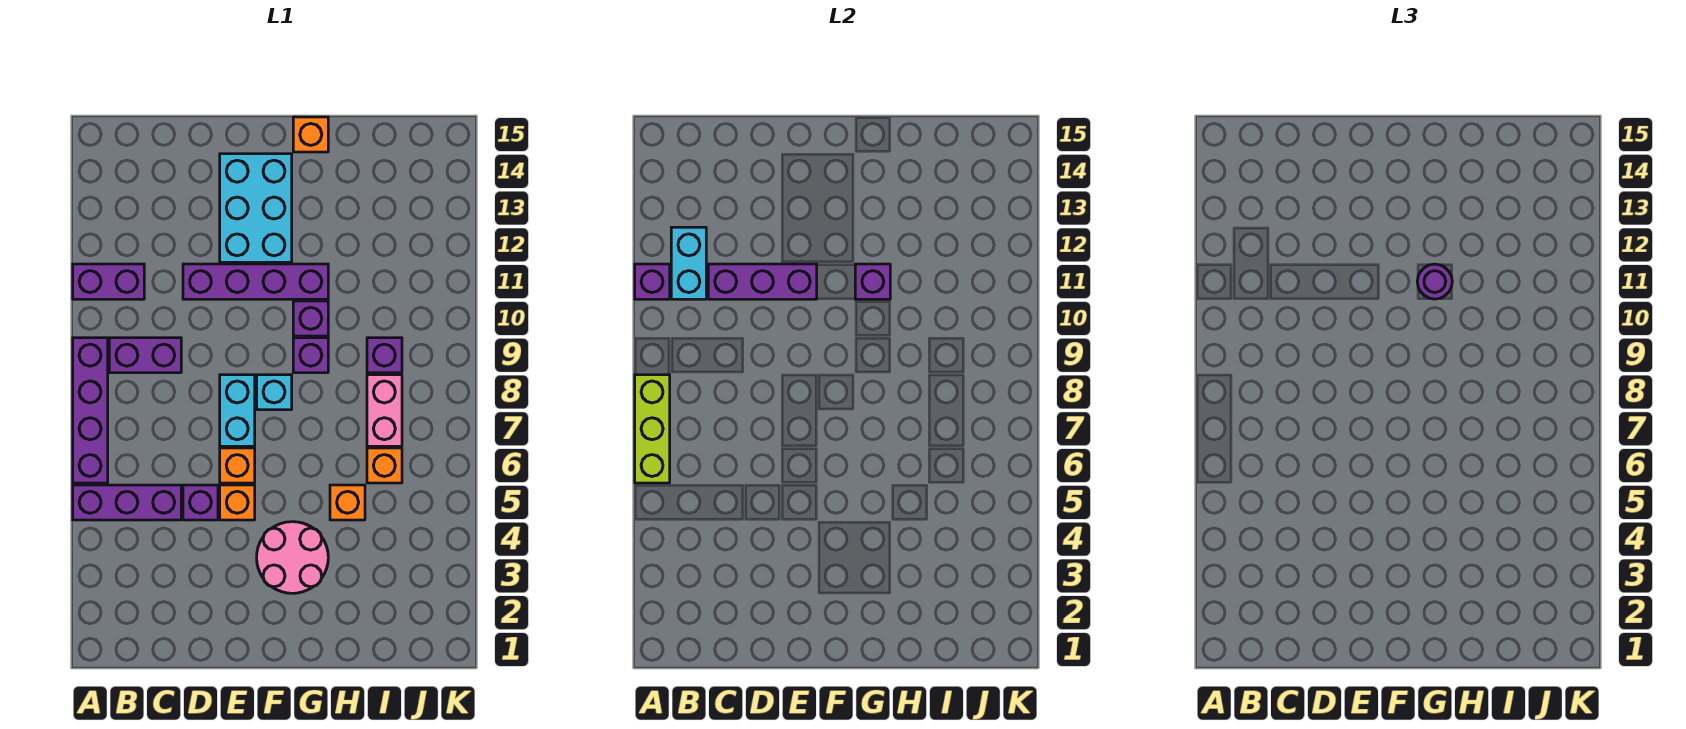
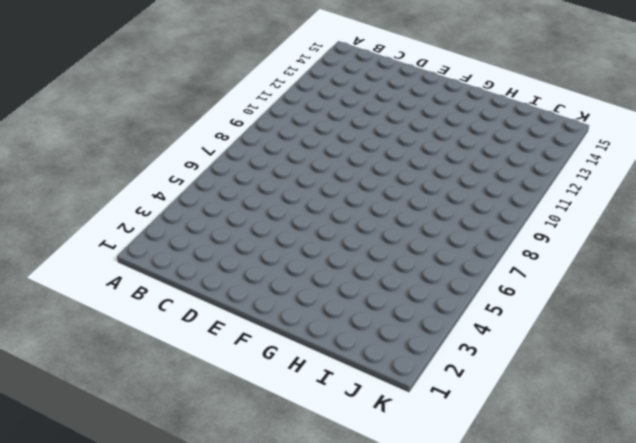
none -> purple brick A5:C5 level 1
none -> purple brick A6:A9 level 1
none -> purple brick A11:B11 level 1

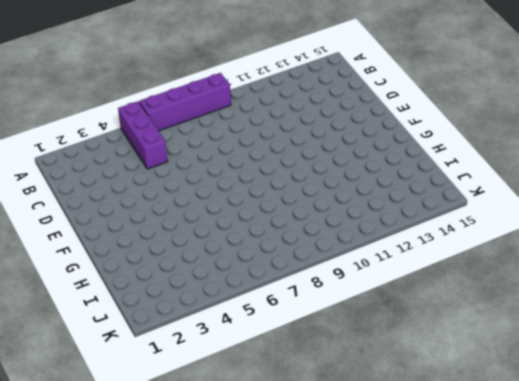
none -> purple brick A11:B11 level 1
none -> purple brick B9:C9 level 1
none -> purple brick D5 level 1

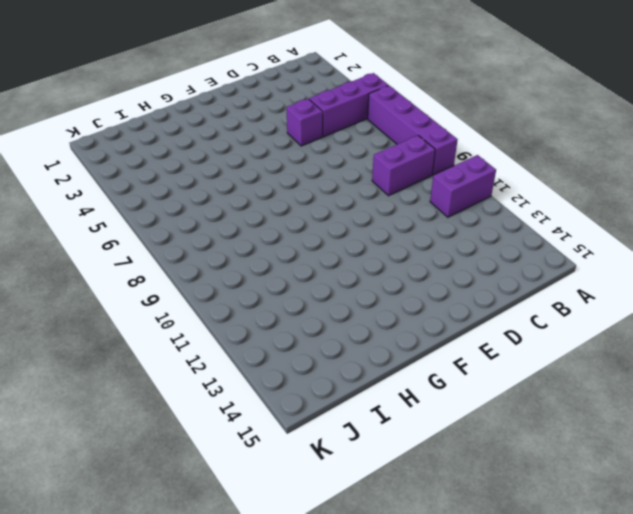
none -> purple brick D11:G11 level 1
none -> orange brick E5 level 1
none -> orange brick E6 level 1

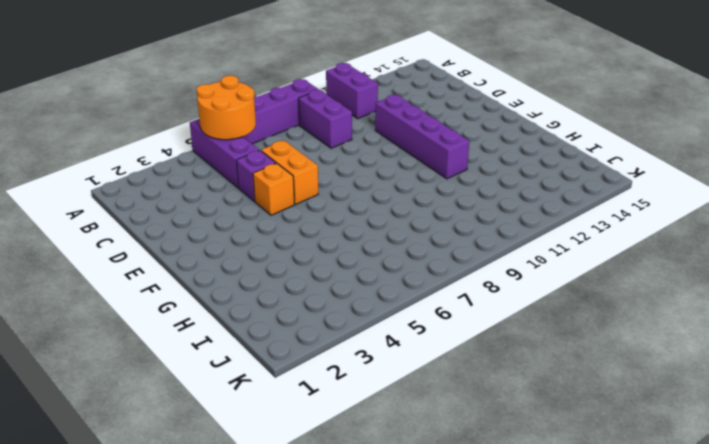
orange round brick A5:B6 level 2 -> lime brick A6:A8 level 2
orange brick D6:E6 level 1 -> orange brick E6 level 1
none -> cyan brick E7:E8 level 1
none -> cyan brick E12:F14 level 1
none -> pink round brick F3:G4 level 1

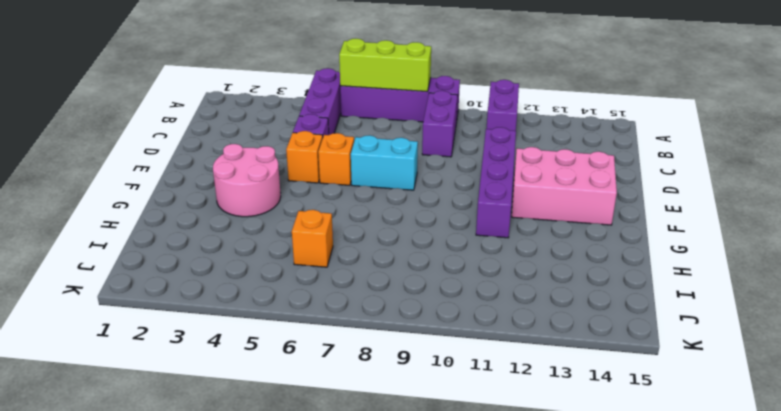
pink brick E12:F14 level 1 -> cyan brick E12:F14 level 1
none -> cyan brick F8 level 1
none -> purple brick G9 level 1
none -> purple brick G10 level 1

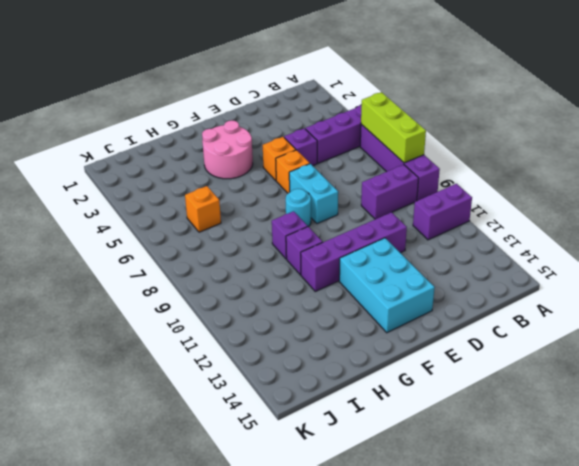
cyan round brick F8 level 1 -> cyan brick F8 level 1
none -> orange brick G15 level 1
none -> orange brick H5 level 1
none -> pink brick I7:I8 level 1

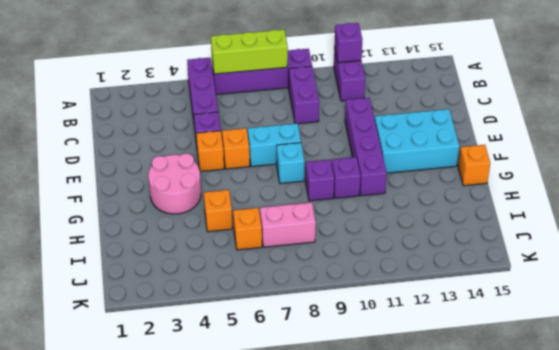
none -> purple brick I9 level 1
none -> cyan brick B11:B12 level 2
none -> purple brick C11:E11 level 2

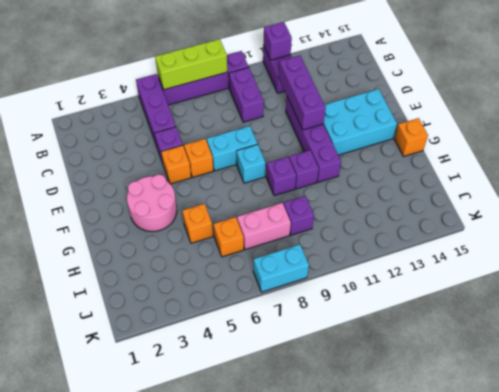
cyan brick K7:K8 level 1 -> cyan brick B11:B12 level 2
none -> purple brick G11 level 2
none -> purple round brick G11 level 3

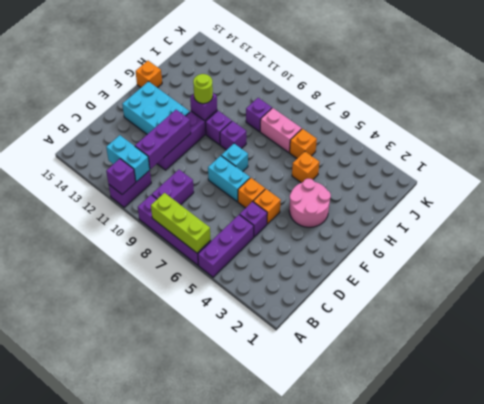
lime round brick G11 level 3 -> purple round brick G11 level 3

